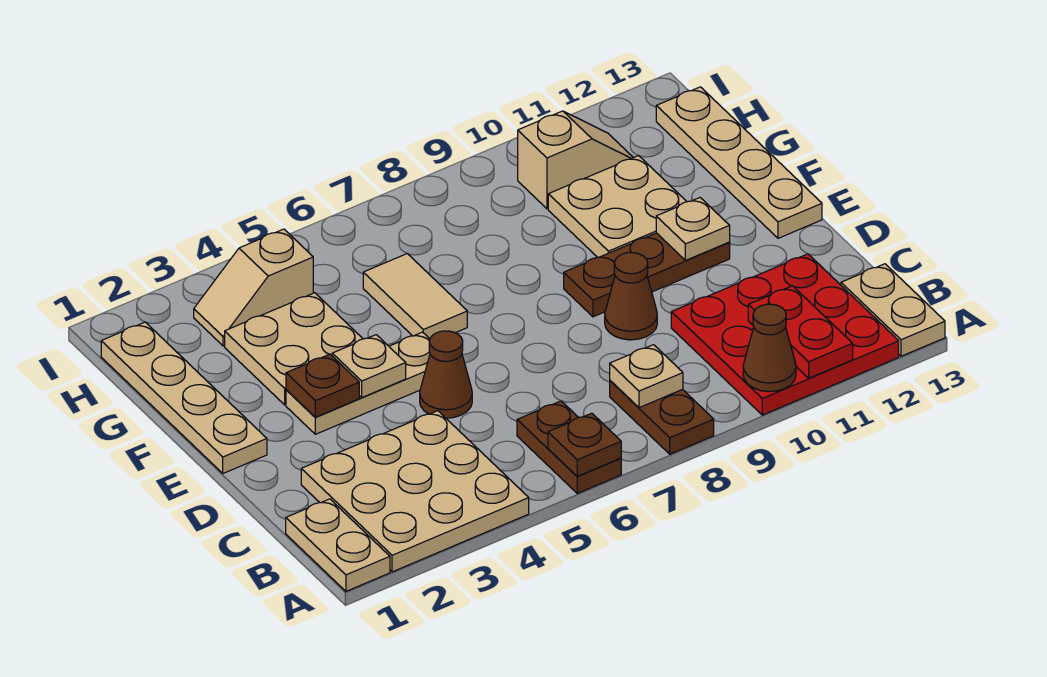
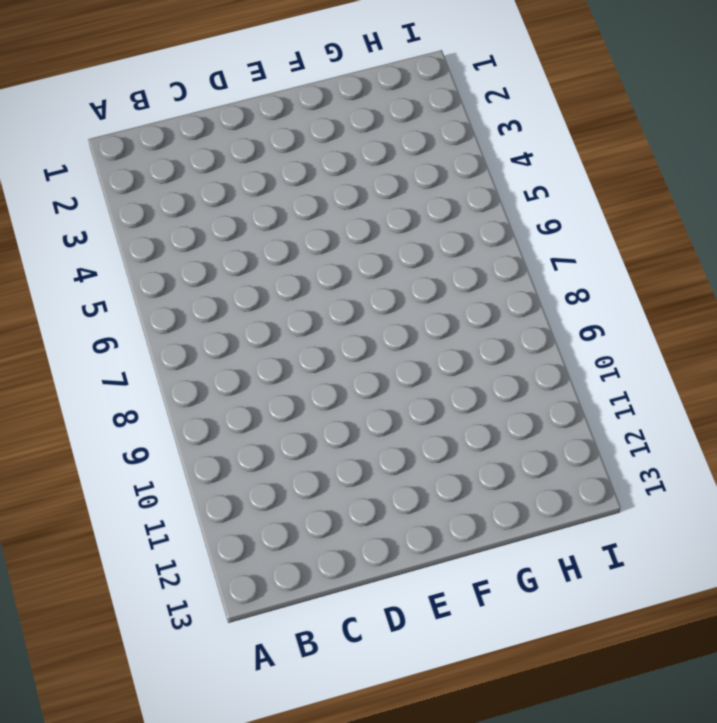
none -> tan plate A1:B1 level 1
none -> tan plate A2:C4 level 1
none -> brown plate A6:B6 level 1

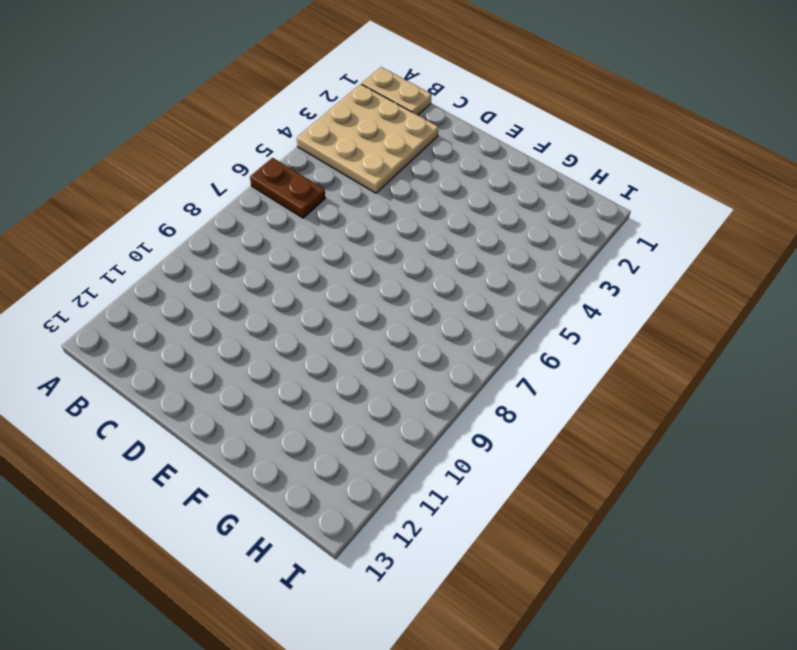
none -> brown plate A8:B8 level 1
none -> red plate A10:C12 level 1
none -> tan plate A13:B13 level 1

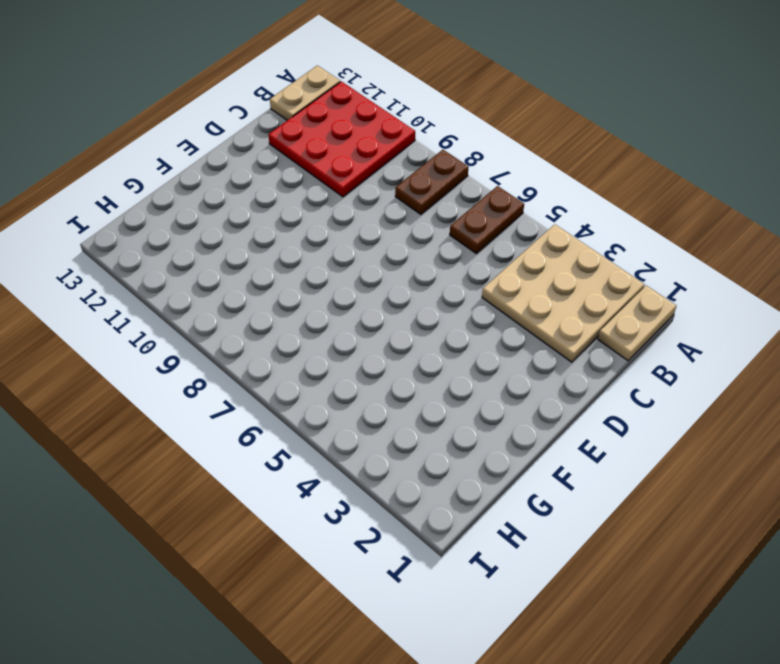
none -> brown cone D5 level 1
none -> brown cone D9 level 1
none -> tan plate E1:H1 level 1

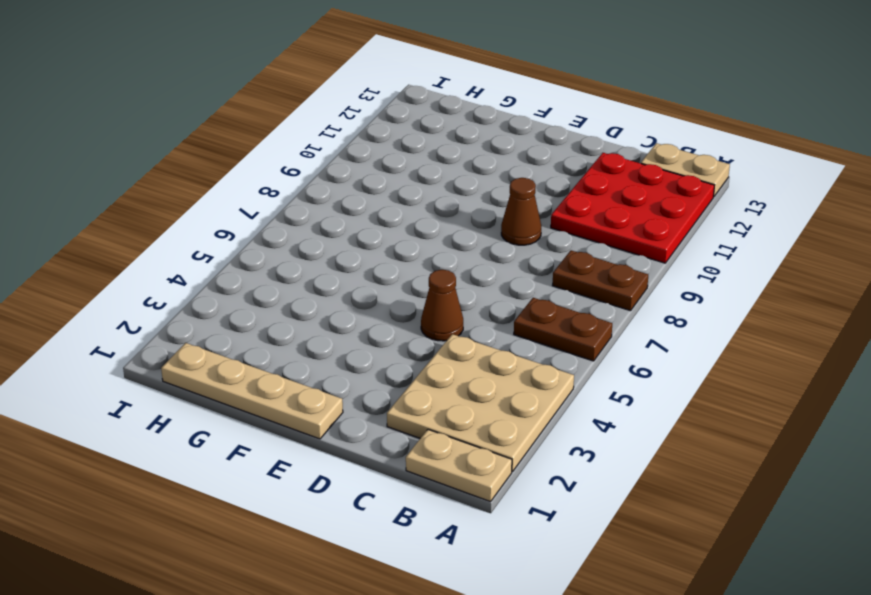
none -> tan plate E3:E5 level 1
none -> brown plate E9:E11 level 1
none -> tan plate E13:H13 level 1

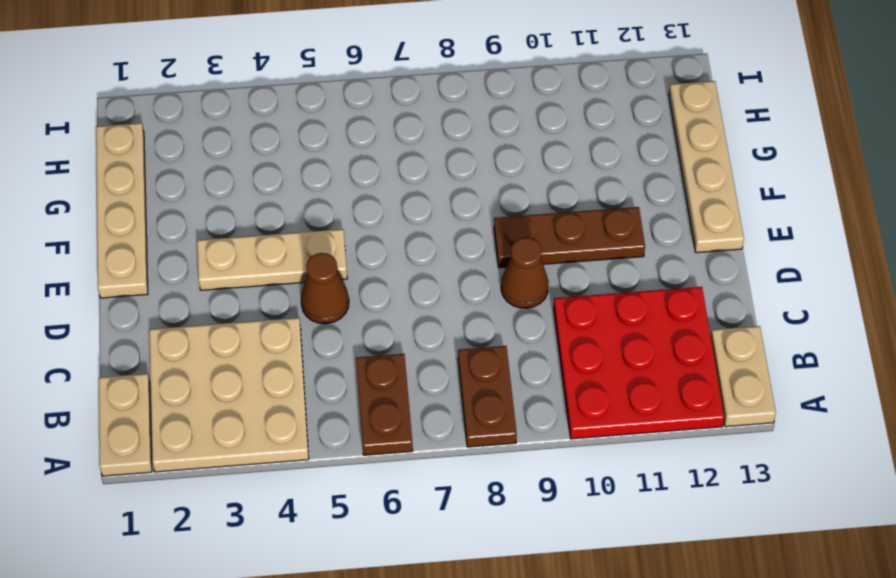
none -> tan plate F3:G4 level 1
none -> tan tile F6:G6 level 1
none -> tan plate F10:G11 level 1

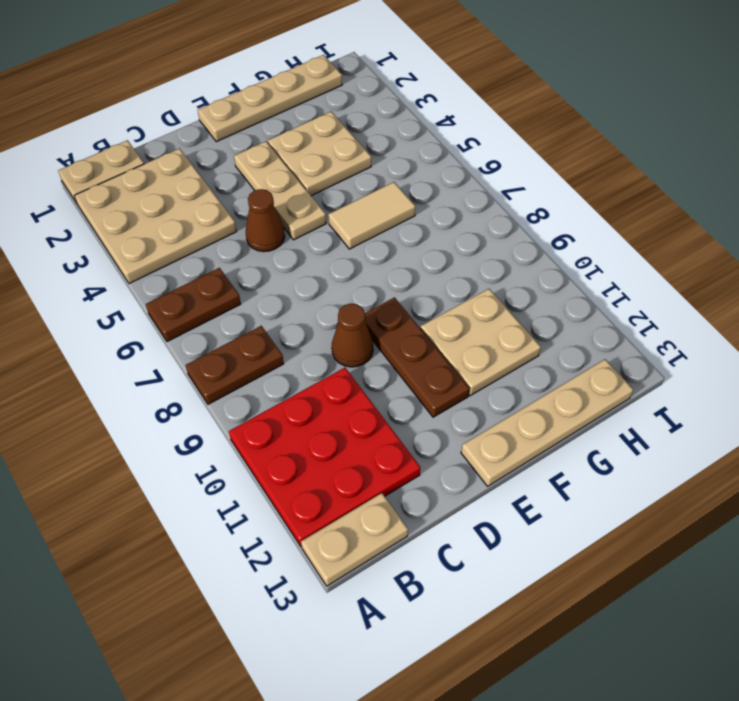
none -> tan slope H3:H4 level 1 top 4
none -> tan slope H10:H11 level 1 top 10
none -> brown plate A6 level 2

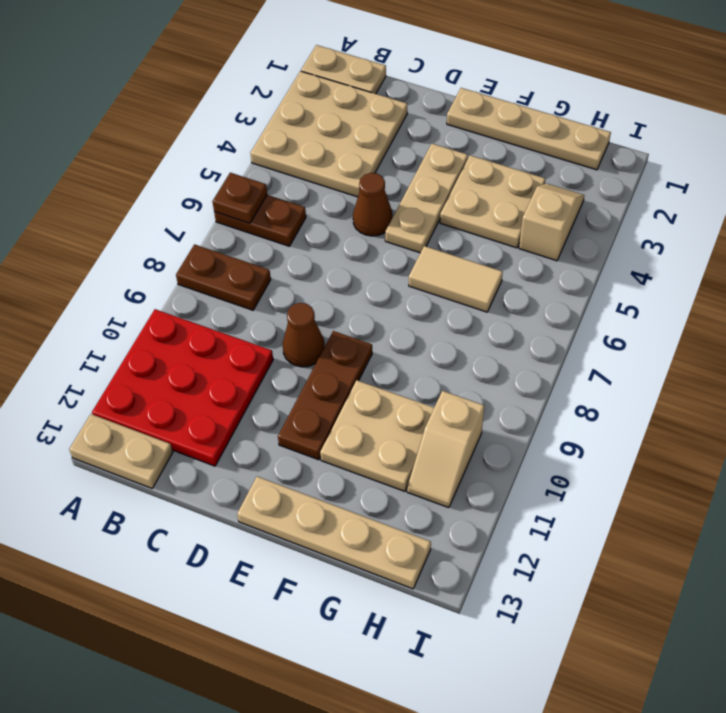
none -> brown cone A10 level 2
none -> red plate A11:B11 level 2
none -> tan plate B8 level 2

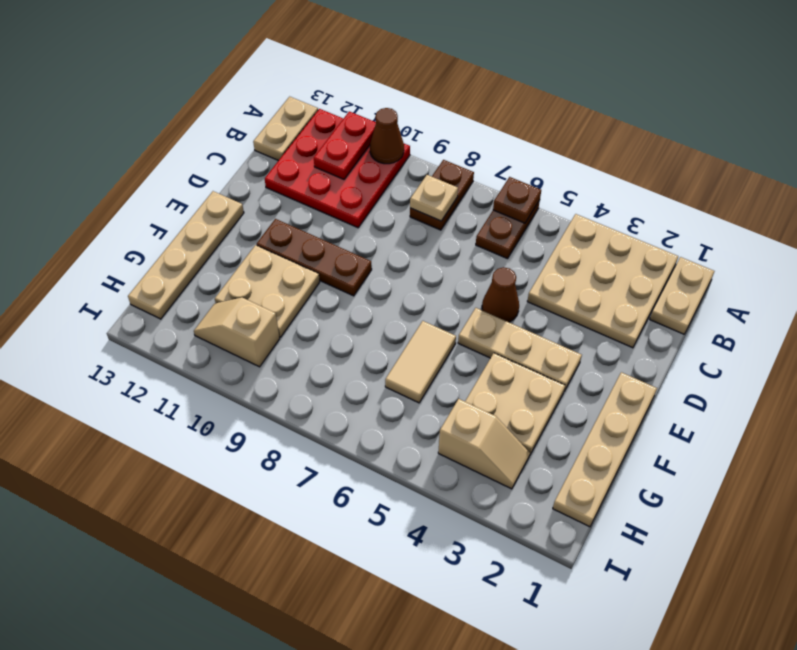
none -> brown cone D9 level 1
none -> brown plate E3 level 2
none -> tan plate E4 level 2

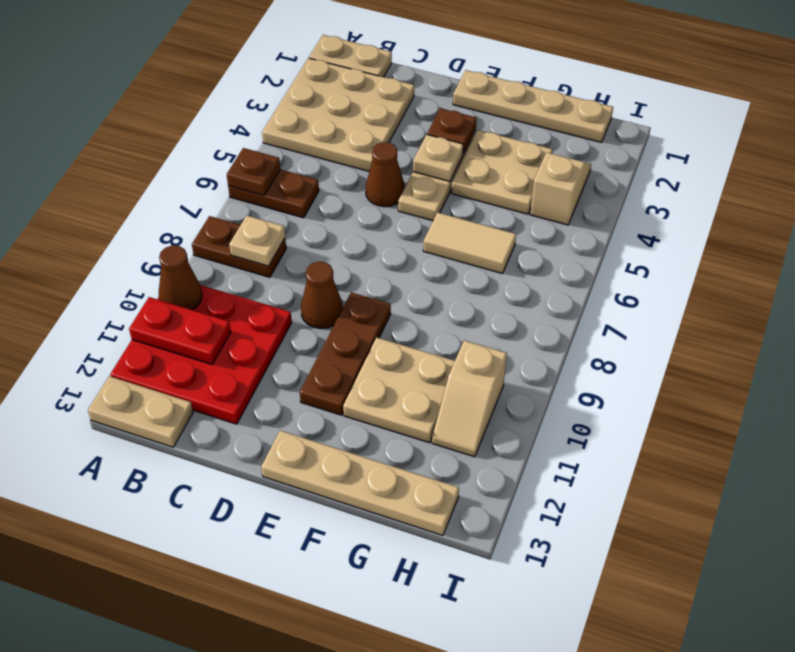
none -> tan plate E11 level 2

